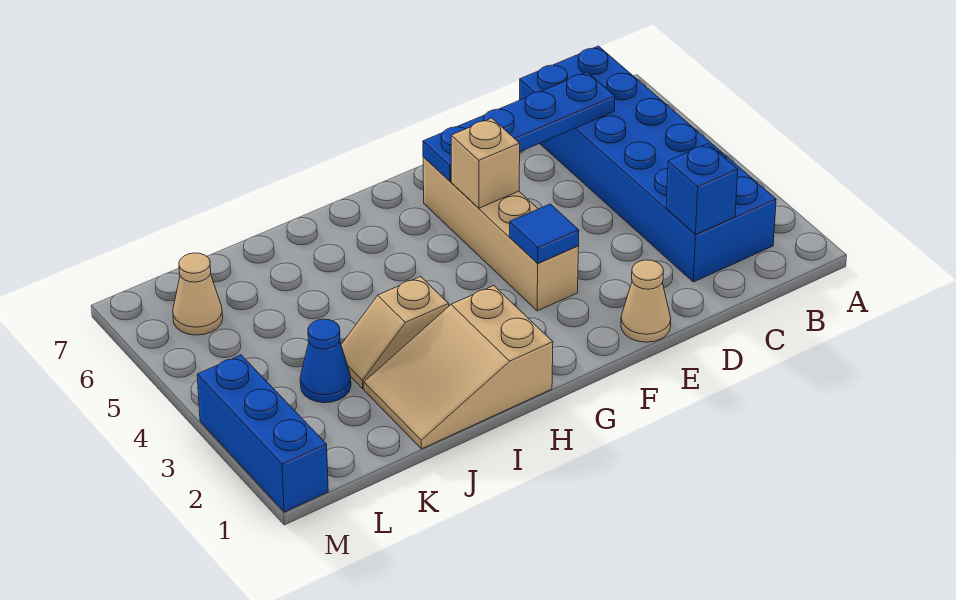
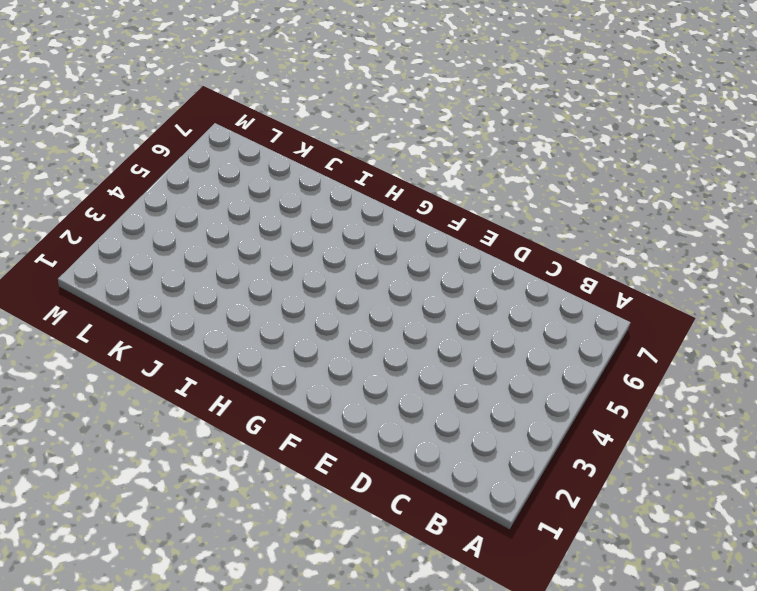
none -> blue brick B2:C7 level 1
none -> tan cone E1 level 1
none -> tan brick F3:F6 level 1

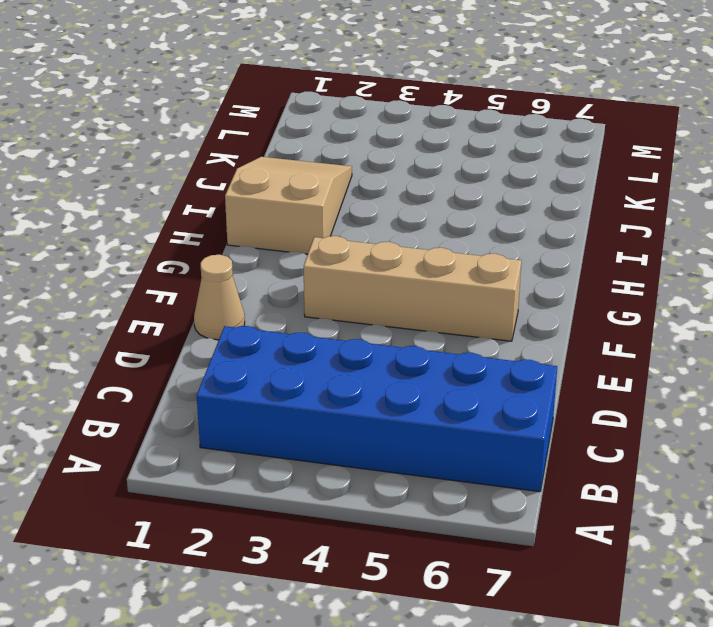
none -> tan slope I3:J3 level 1 top I
none -> blue cone K3 level 1
none -> tan cone L6 level 1

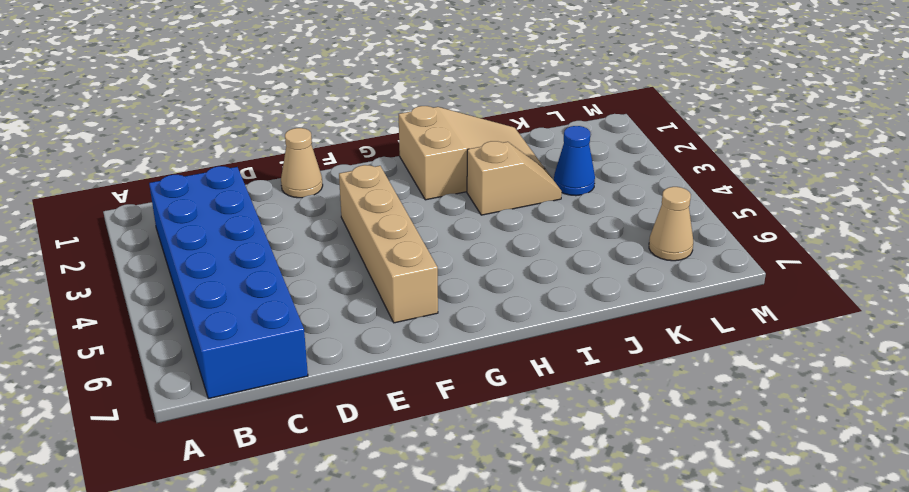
none -> blue brick M1:M3 level 1
none -> blue brick C2 level 2
none -> blue plate C6:F6 level 2

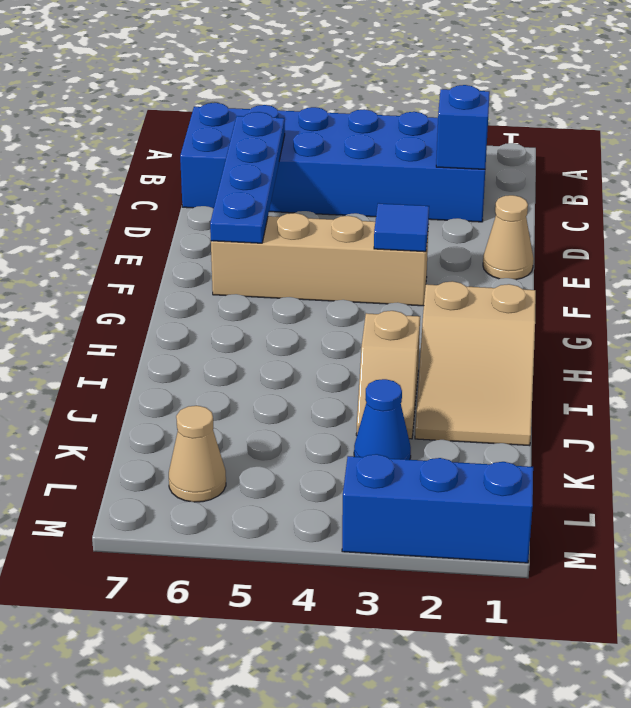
none -> tan brick F5 level 2

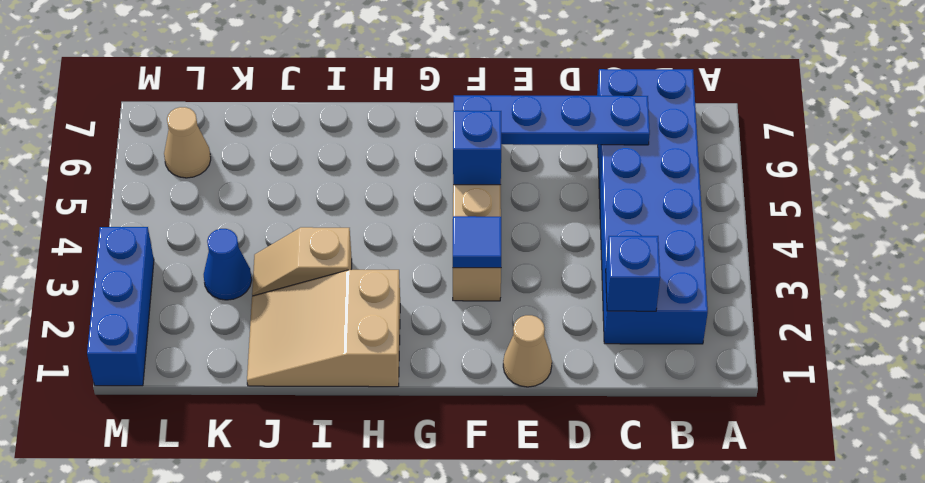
blue brick F5 level 2 -> tan brick F5 level 2

